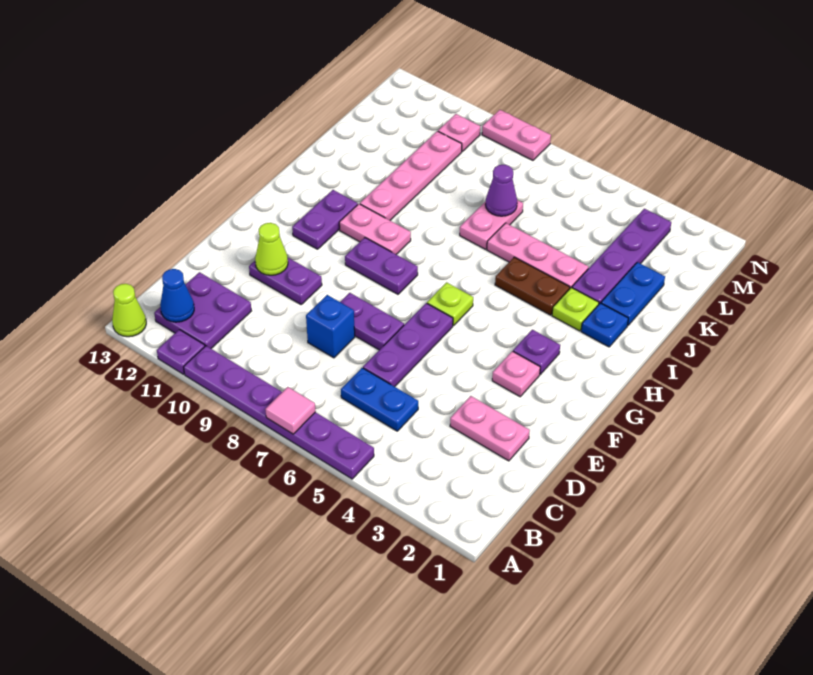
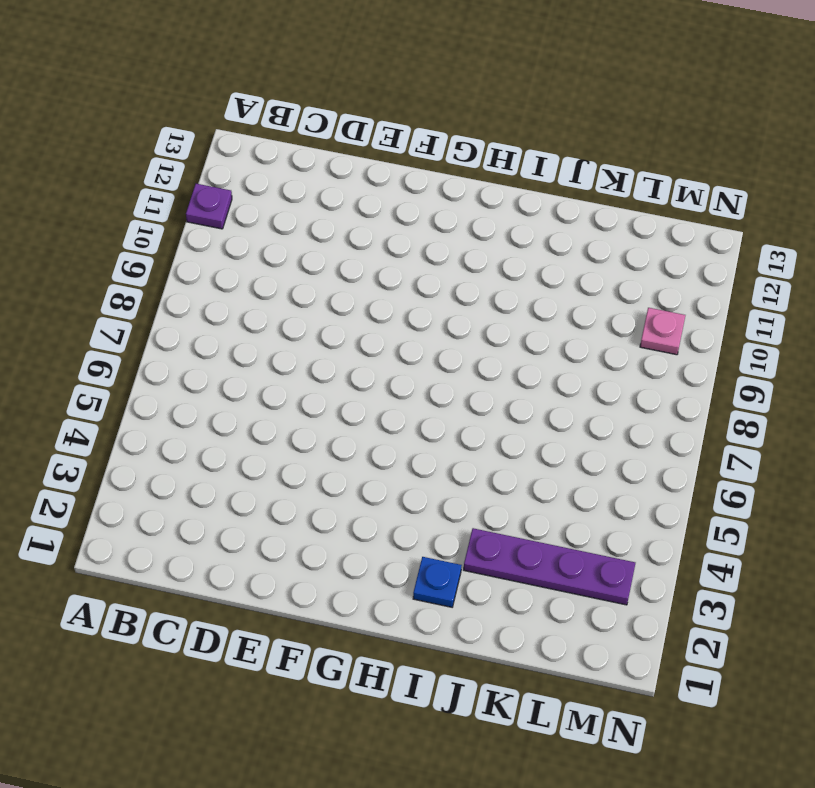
none -> purple plate A5:A10 level 1
none -> lime cone A13 level 1
none -> purple plate B11:C12 level 1
none -> blue plate C5:C6 level 1

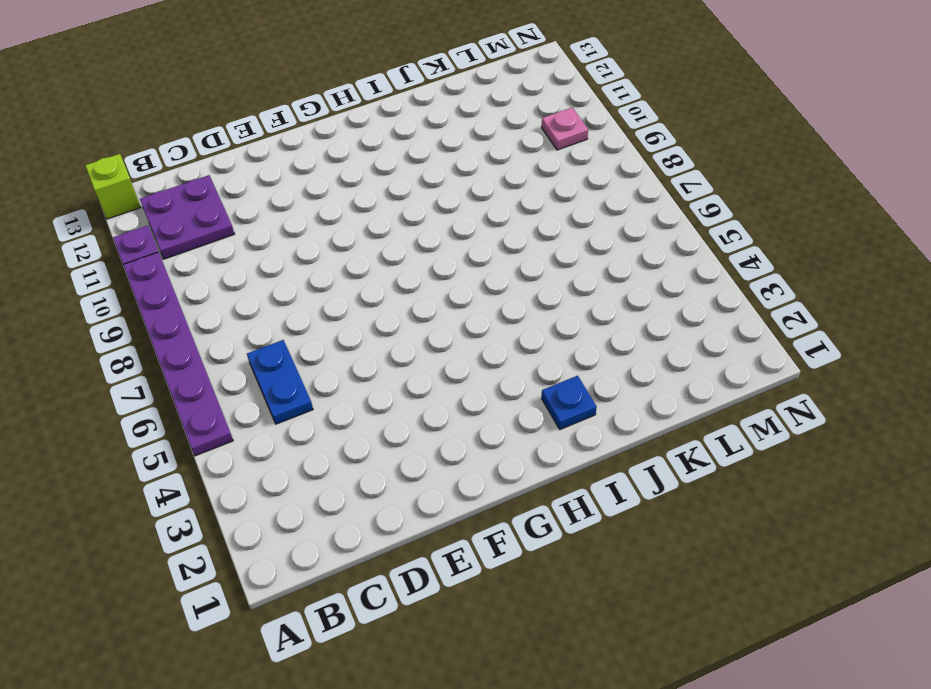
lime brick A13 level 1 -> lime cone A13 level 1
none -> pink plate D2:D3 level 1
none -> purple plate D6:F6 level 1
none -> blue brick D8 level 1
none -> purple plate E7:E8 level 1

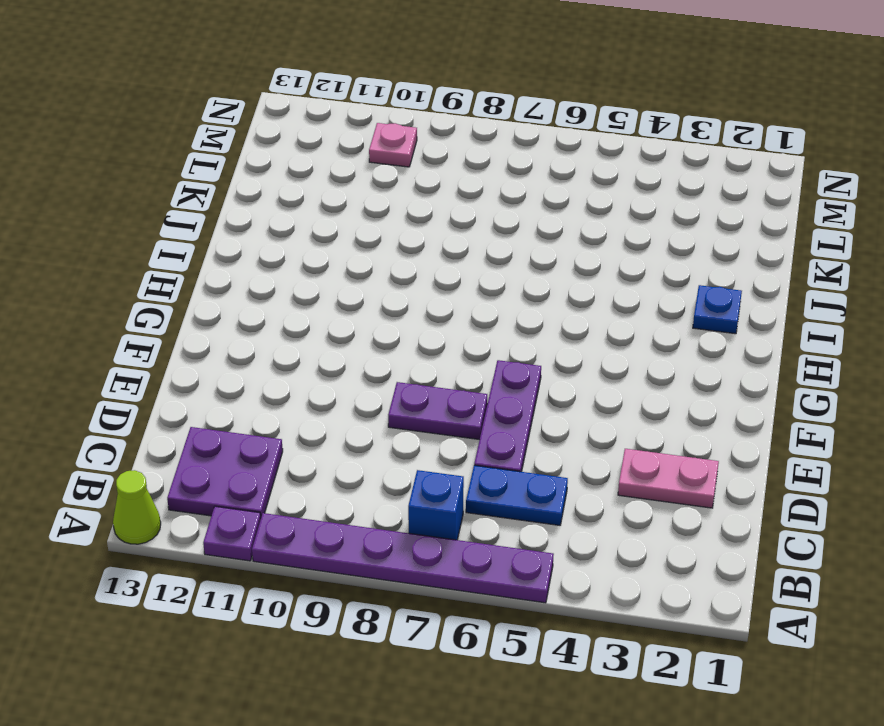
blue brick B7 level 1 -> blue brick D8 level 1
none -> purple plate E10:E11 level 1
none -> pink plate F3 level 1
none -> purple plate G3 level 1
none -> lime plate G6 level 1

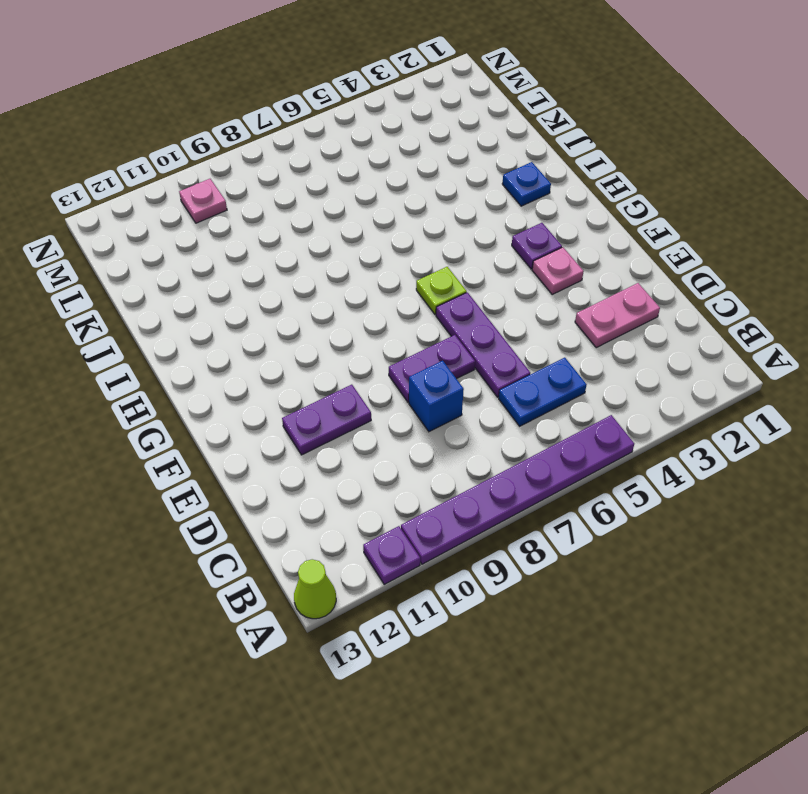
none -> purple plate B11:C12 level 1
none -> purple plate G8:G9 level 1
none -> purple plate G11:H11 level 1
none -> pink plate H9:H10 level 1

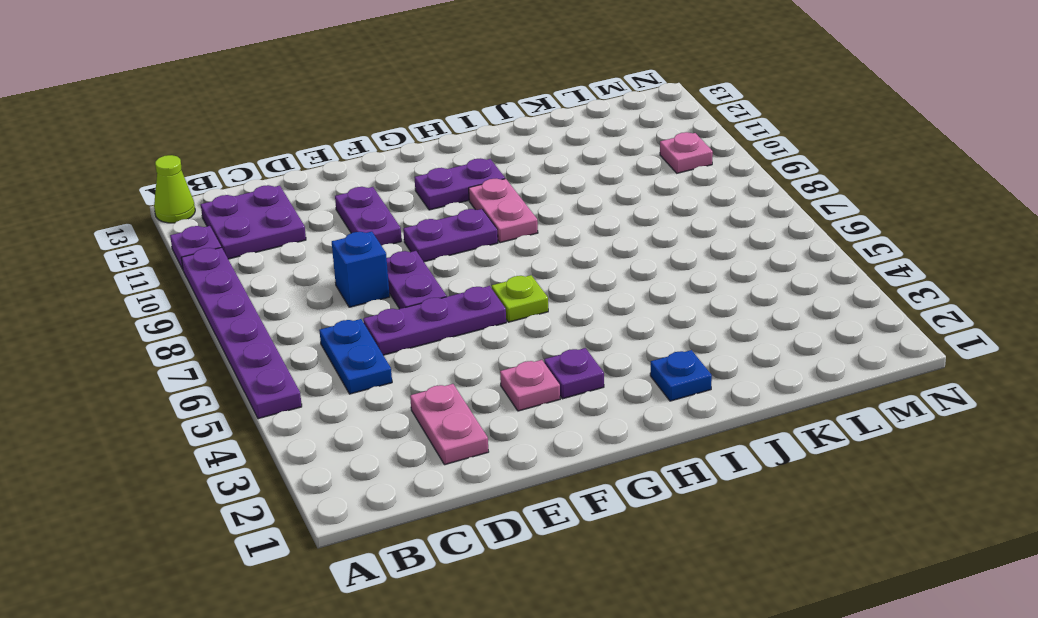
purple plate F9:G9 level 1 -> purple plate G8:G9 level 1
none -> lime plate I3 level 1
none -> brown plate I4:I5 level 1
none -> pink plate I10:L10 level 1
none -> blue plate J2:K2 level 1

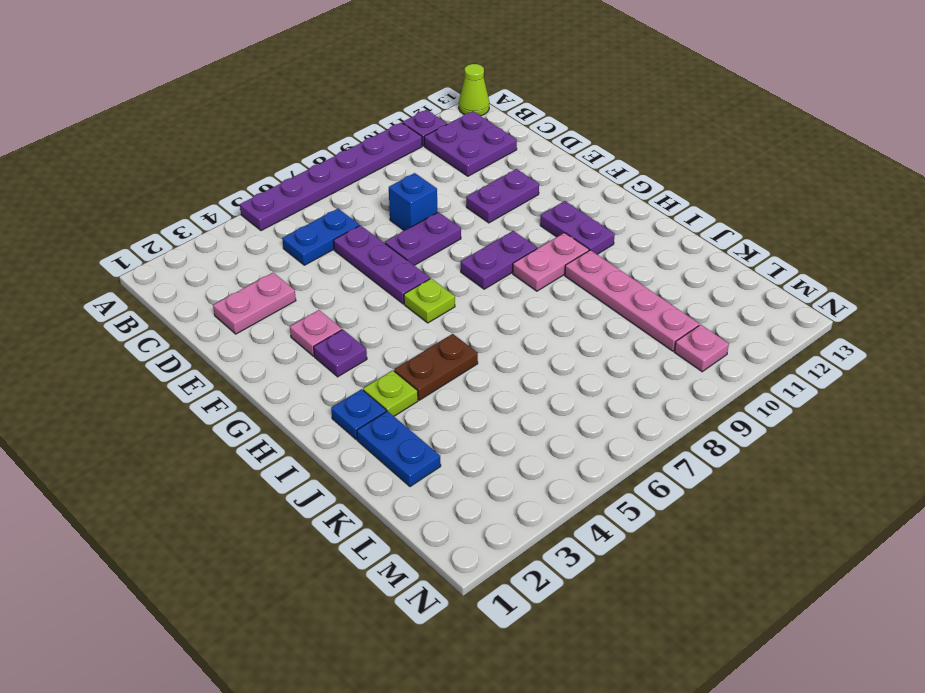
none -> purple plate J3:M3 level 1
none -> pink plate J4:J6 level 1
none -> pink plate J7:K7 level 1
none -> pink plate N8:N9 level 1

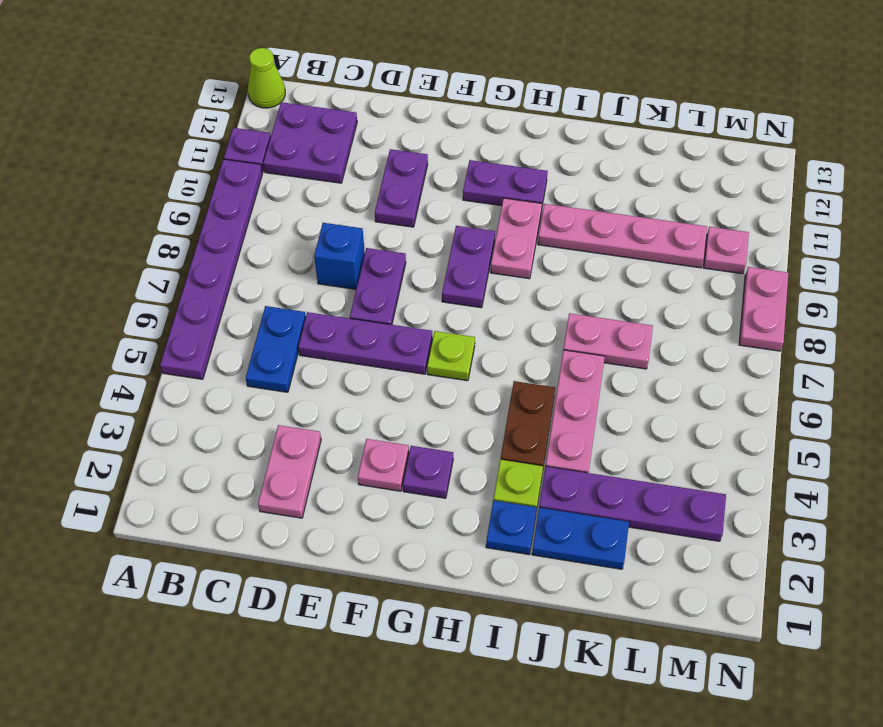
none -> pink tile A7 level 2
none -> blue cone B12 level 2
none -> lime cone E11 level 2
none -> purple cone K7 level 2

